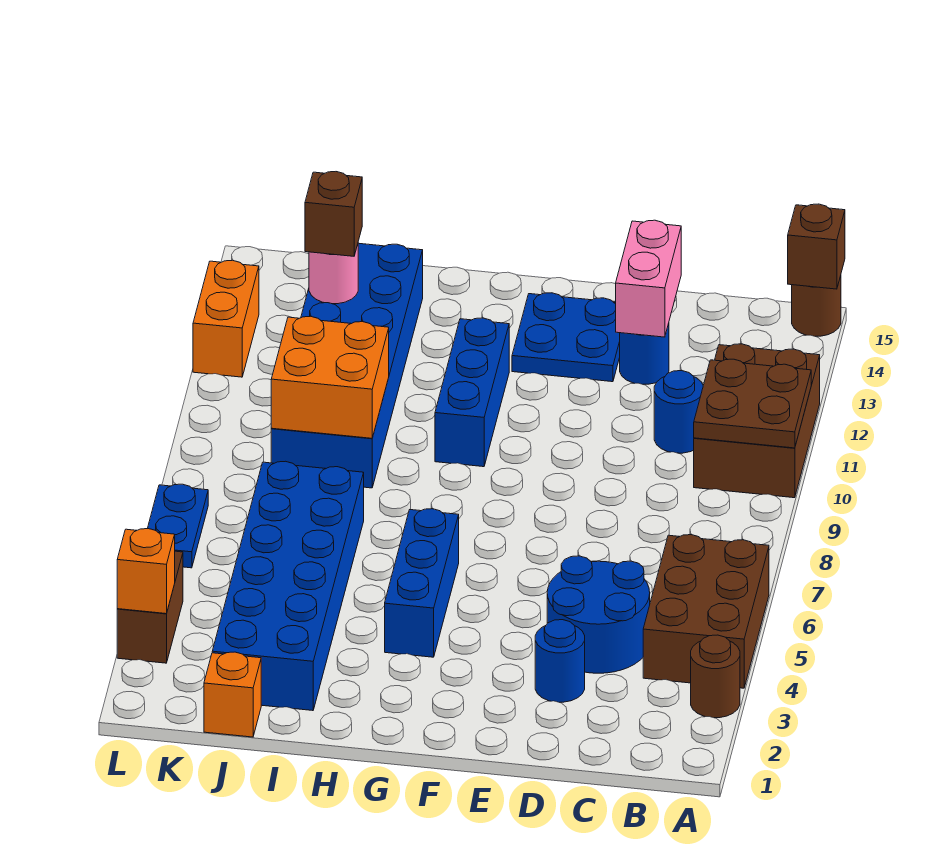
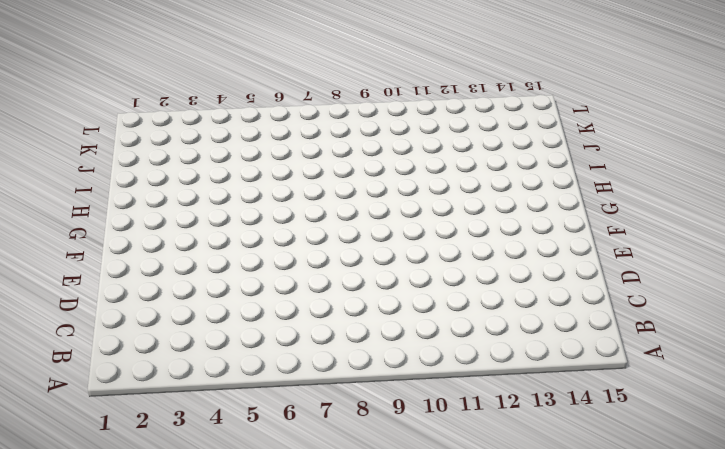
none -> brown round brick A3 level 1
none -> brown brick A4:B6 level 1
none -> brown brick A10:B12 level 1

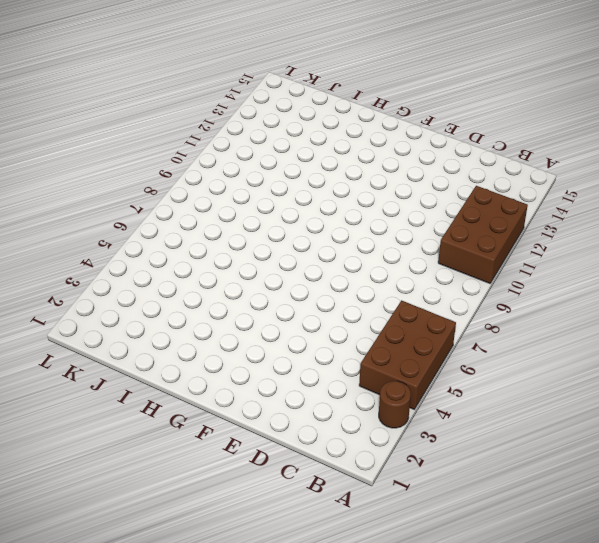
none -> brown round brick A15 level 1
none -> blue round brick C4:D5 level 1
none -> blue round brick C11 level 1

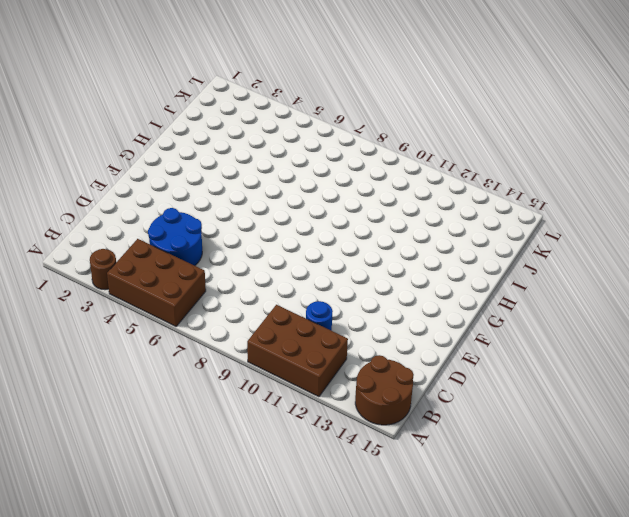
brown round brick A14:B15 level 1 -> brown round brick A15 level 1
none -> blue round brick D3 level 1
none -> blue round brick D13 level 1
none -> blue plate E13:F14 level 1

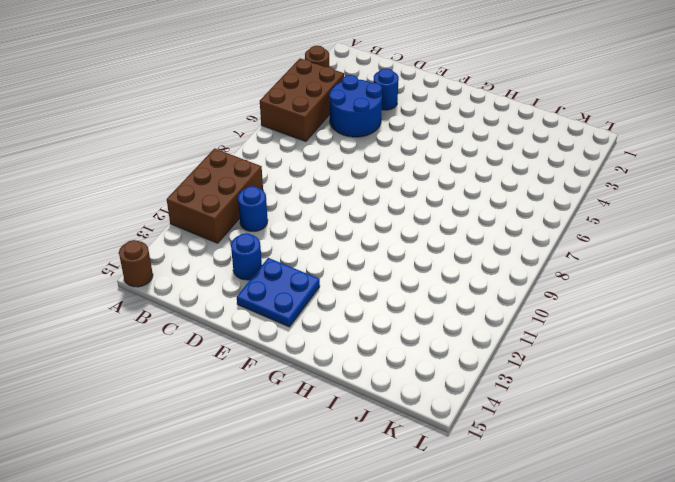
none -> blue brick G4:G6 level 1
none -> blue brick G10:G12 level 1
none -> blue brick I2:J7 level 1

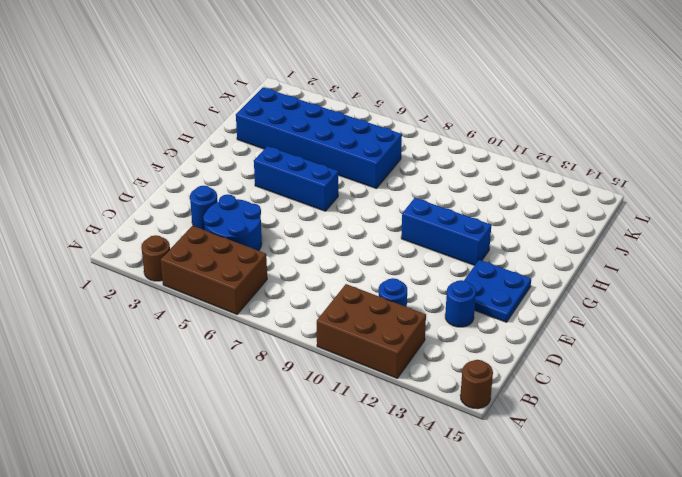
none -> blue brick I9:J14 level 1
none -> orange brick J1 level 1
none -> brown brick L3:L4 level 1

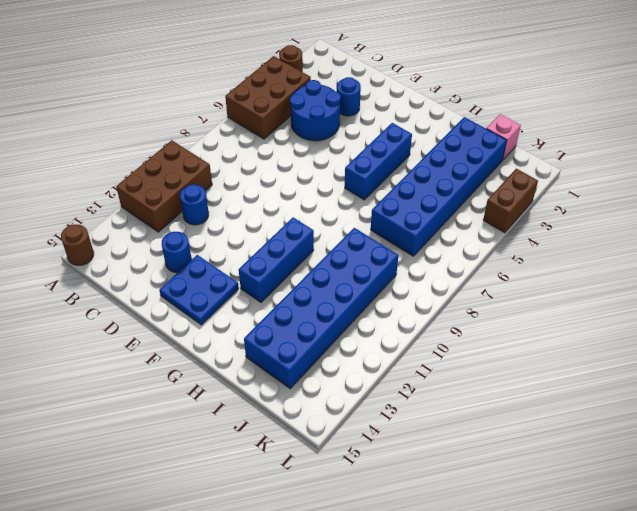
pink brick J1 level 1 -> orange brick J1 level 1
none -> blue plate L6:L7 level 1
none -> orange brick L12:L13 level 1
none -> brown plate A10:B11 level 2

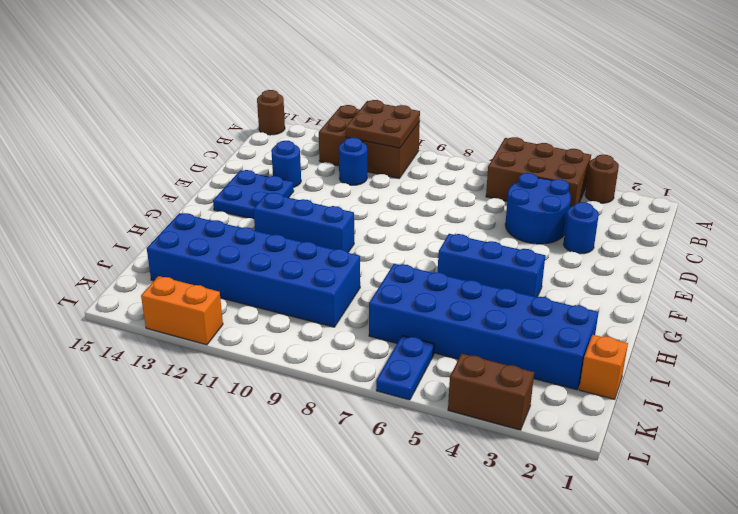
blue plate K6:L6 level 1 -> blue plate L6:L7 level 1
none -> brown brick A15 level 2
none -> pink brick D13:D14 level 2
none -> orange brick I9:J10 level 2

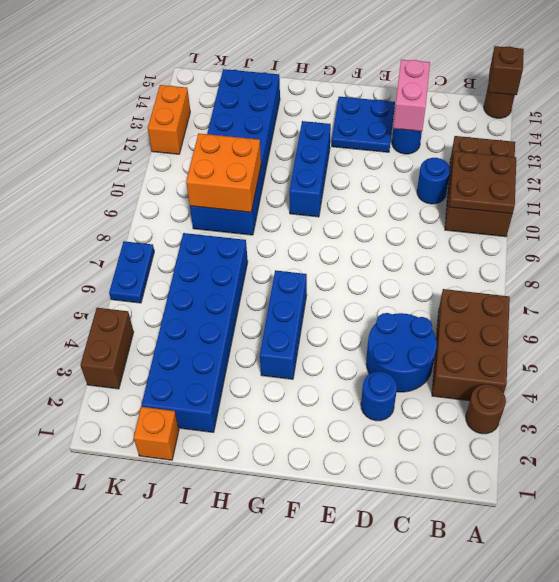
none -> pink round brick J13 level 2
none -> orange brick L3 level 2
none -> brown brick J13 level 3

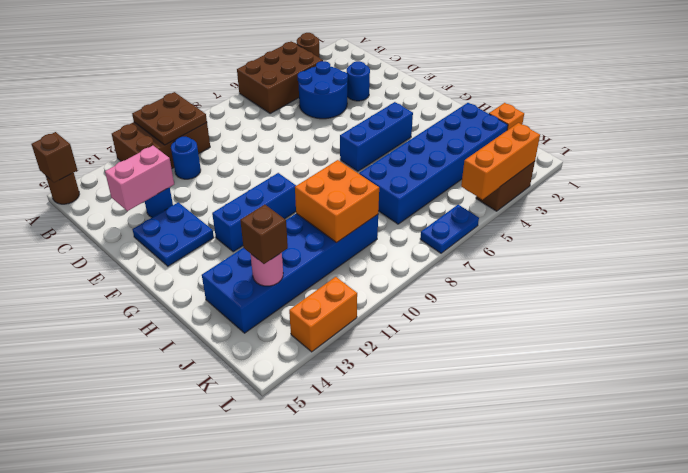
orange brick L3:L5 level 2 -> orange brick L3 level 2

